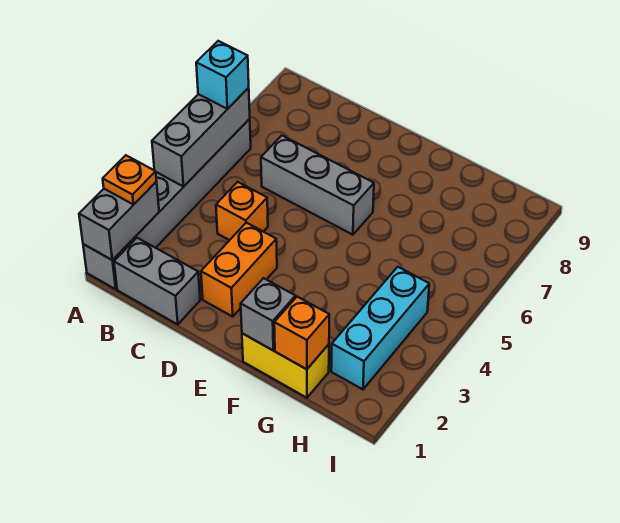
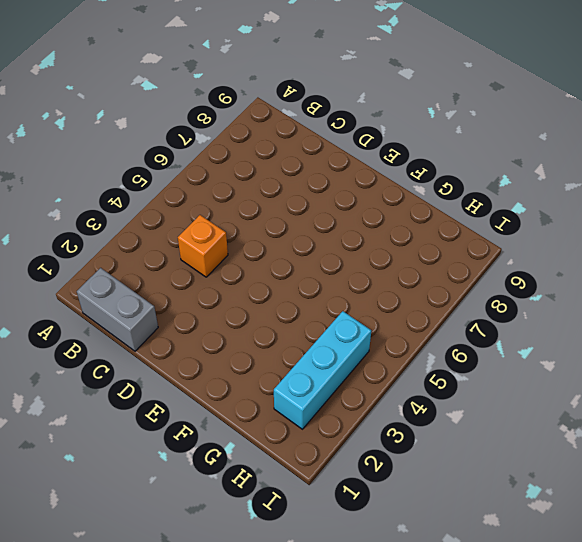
none -> grey brick A1:A6 level 1
none -> grey brick C6:E6 level 1
none -> orange brick D2:D3 level 1

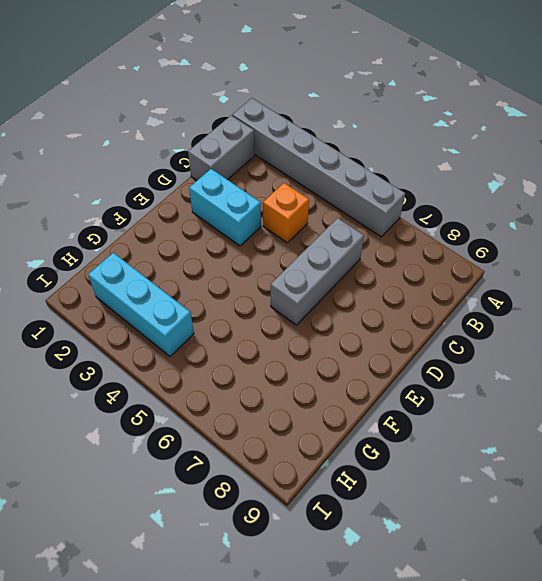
cyan brick D2:D3 level 1 -> orange brick D2:D3 level 1
none -> yellow brick F1:G1 level 1
none -> grey brick A1:A2 level 2
none -> grey brick A4:A6 level 2

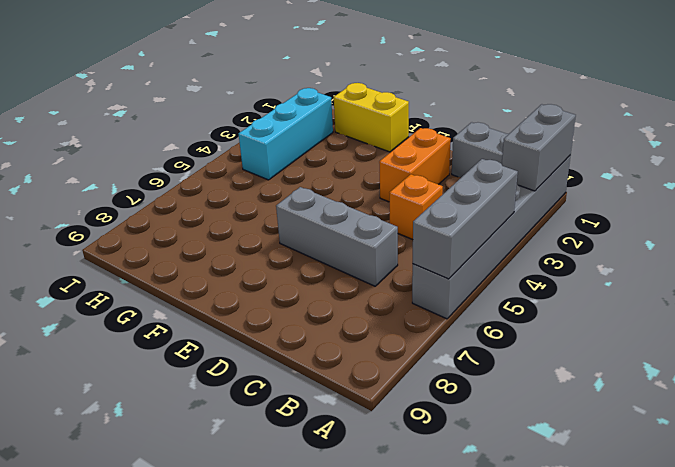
none -> grey brick F1 level 2
none -> orange brick G1 level 2
none -> orange plate A2 level 3

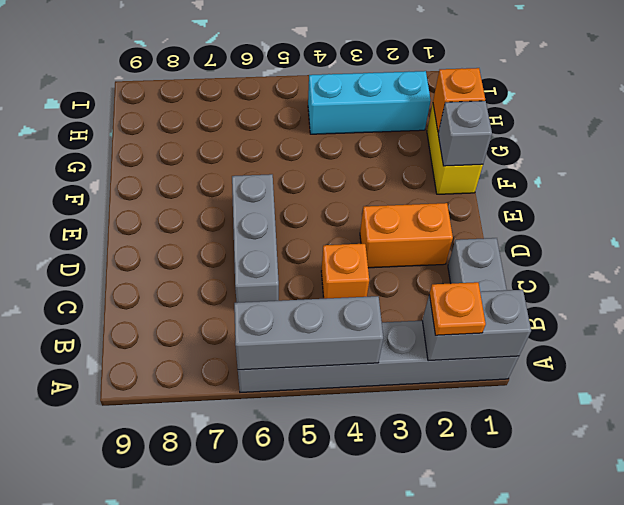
none -> cyan brick A6 level 3

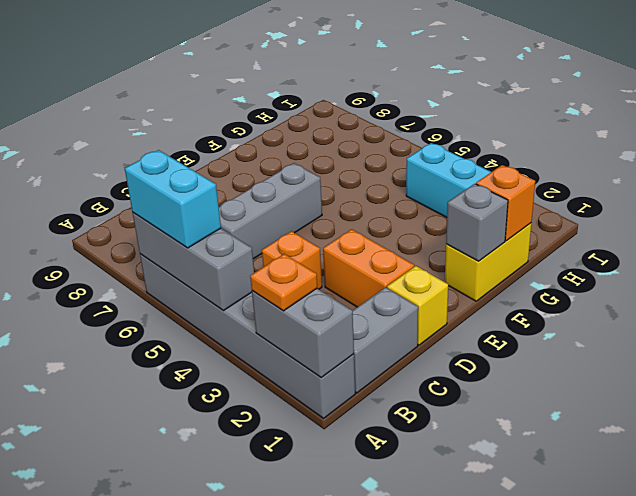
cyan brick A5:A6 level 3 -> cyan brick A6 level 3
yellow brick D1 level 1 -> none

